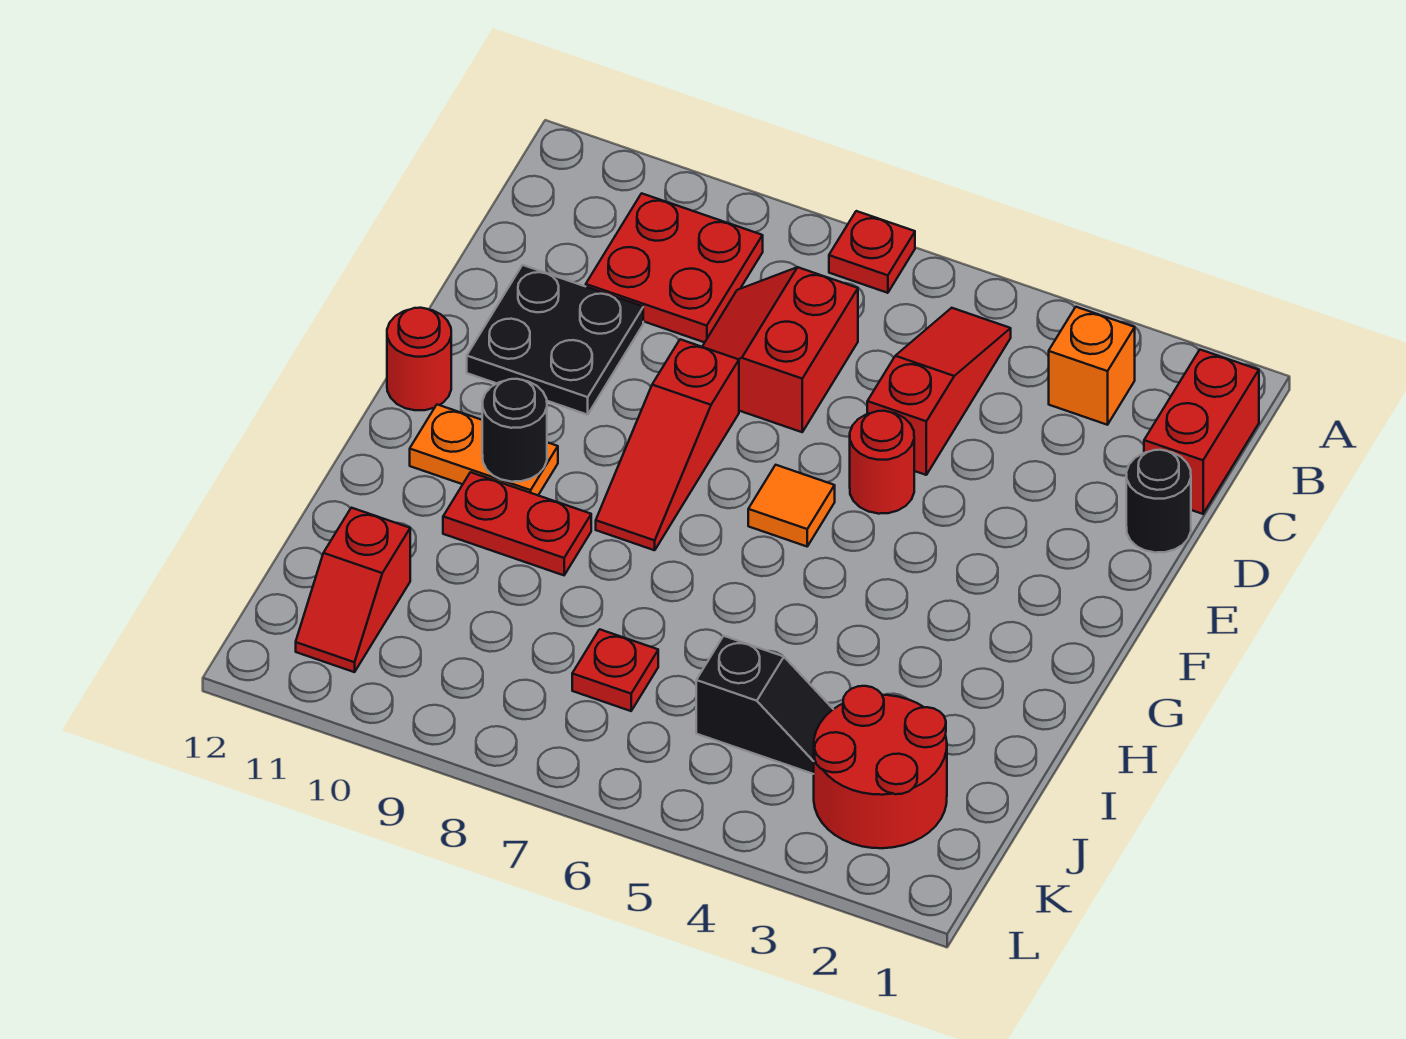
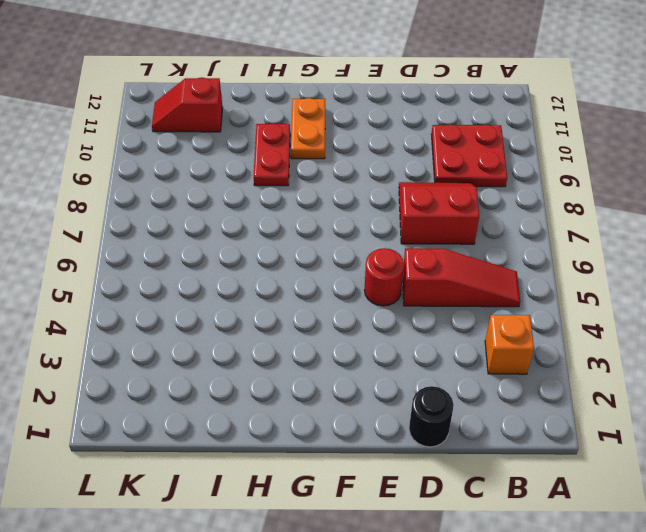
none -> red plate A7 level 1
none -> red brick B1:C1 level 1
none -> black plate D10:E11 level 1

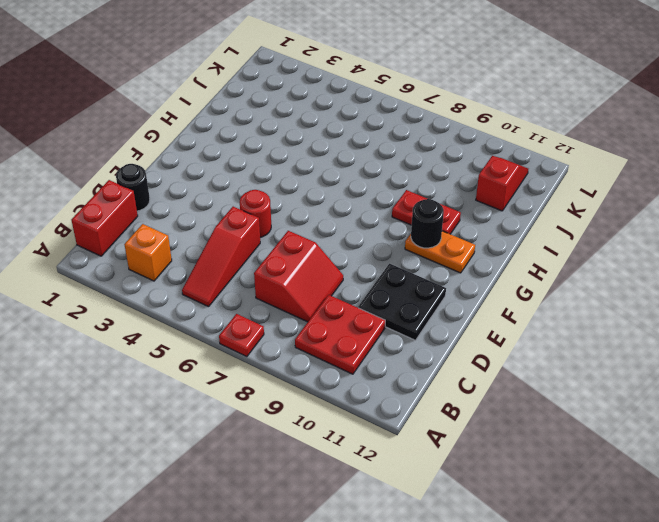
none -> red slope E8:G8 level 1 top E
none -> orange tile F6 level 1
none -> red round brick F12 level 1

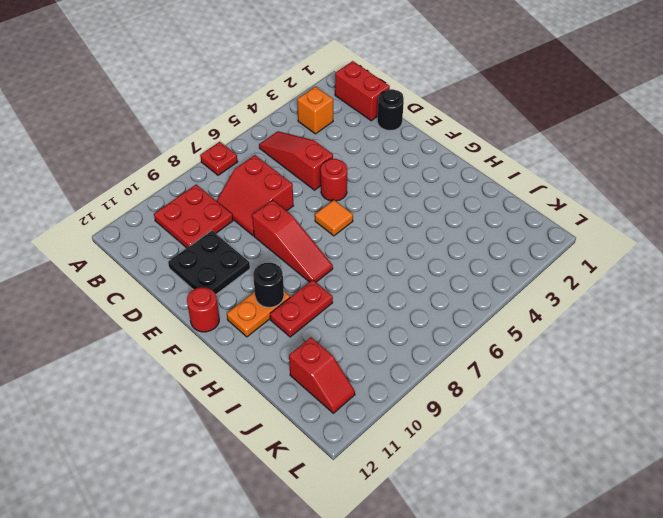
none -> red round brick J2:K3 level 1
none -> black slope J4:J5 level 1 top 5
none -> red plate J7 level 1

